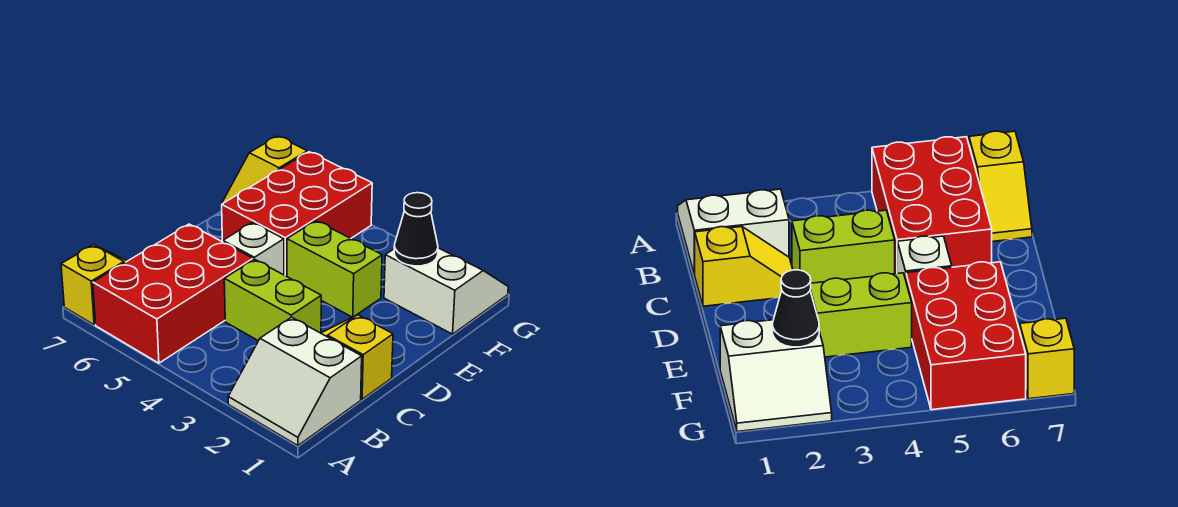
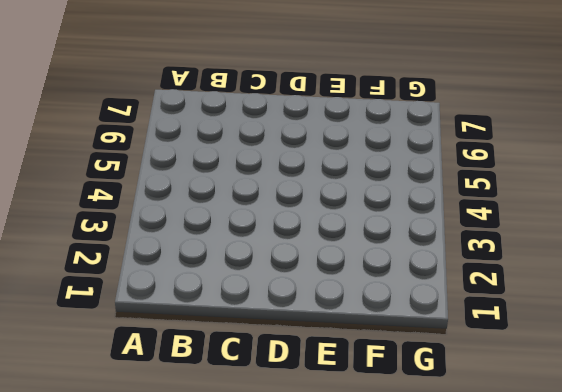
none -> white slope A1:B2 level 1 top B
none -> red brick A5:C6 level 1

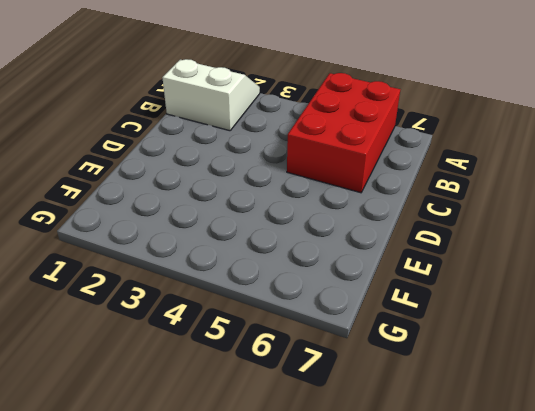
none -> yellow slope A7:B7 level 1 top A
none -> yellow slope C1:C2 level 1 top 1

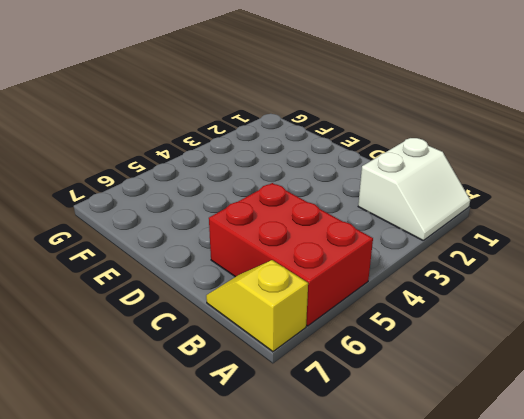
none -> yellow slope C1:C2 level 1 top 1
none -> lime brick C3:C4 level 1

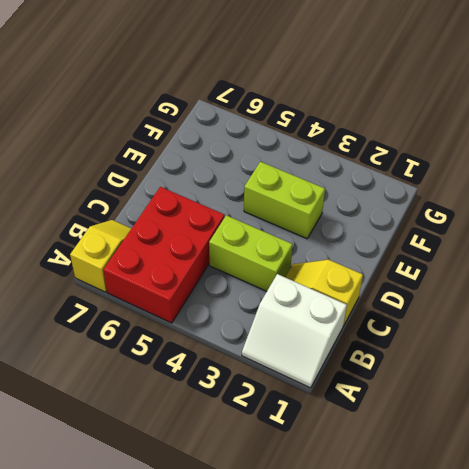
none -> white brick D5 level 1
none -> red brick E5:G6 level 1

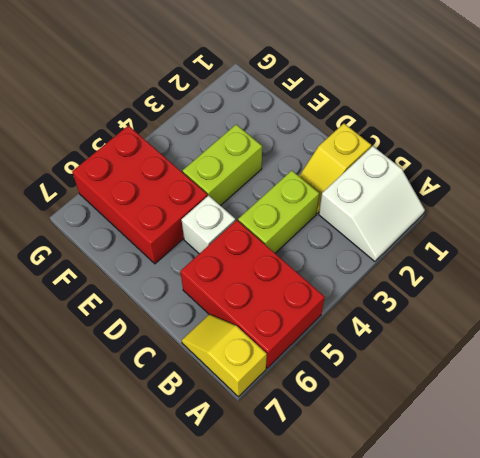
none -> white slope F1:G2 level 1 top F
none -> yellow slope F7:G7 level 1 top G

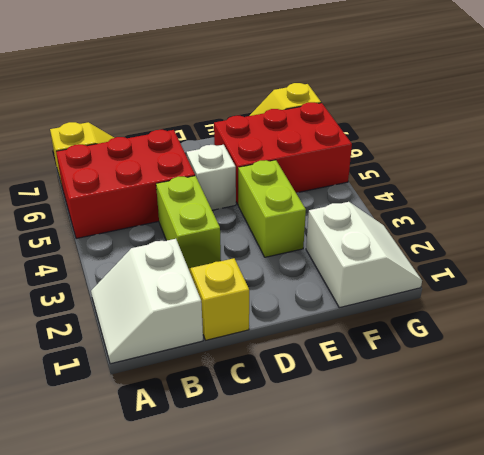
none -> black cone F2 level 2

